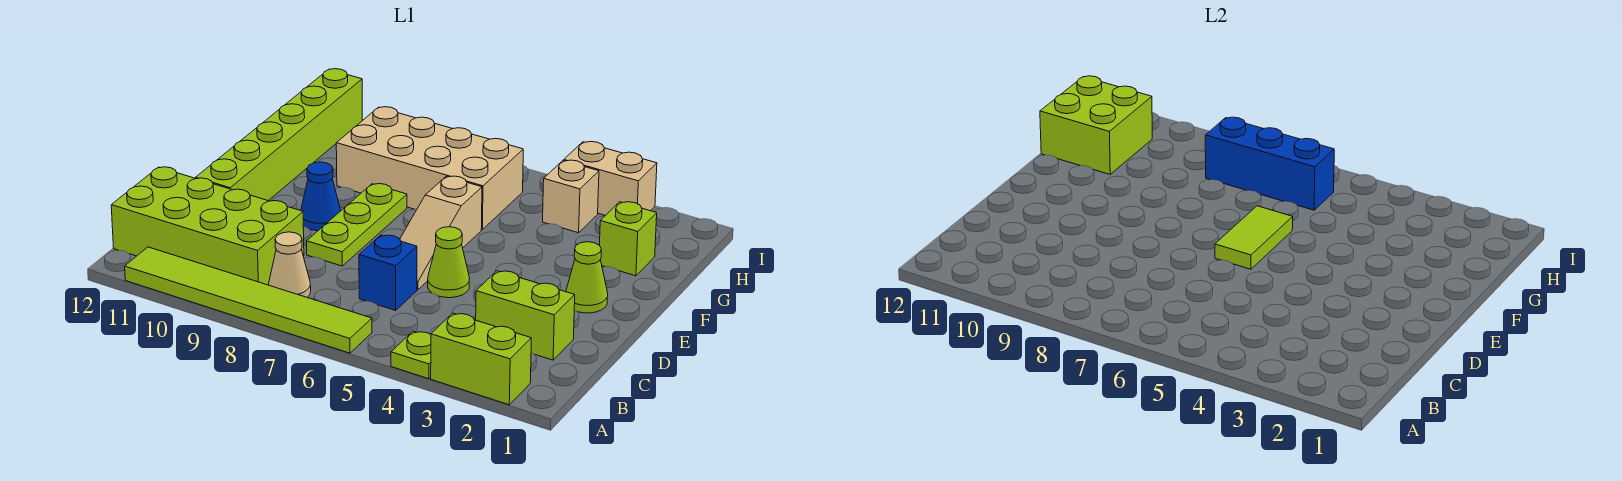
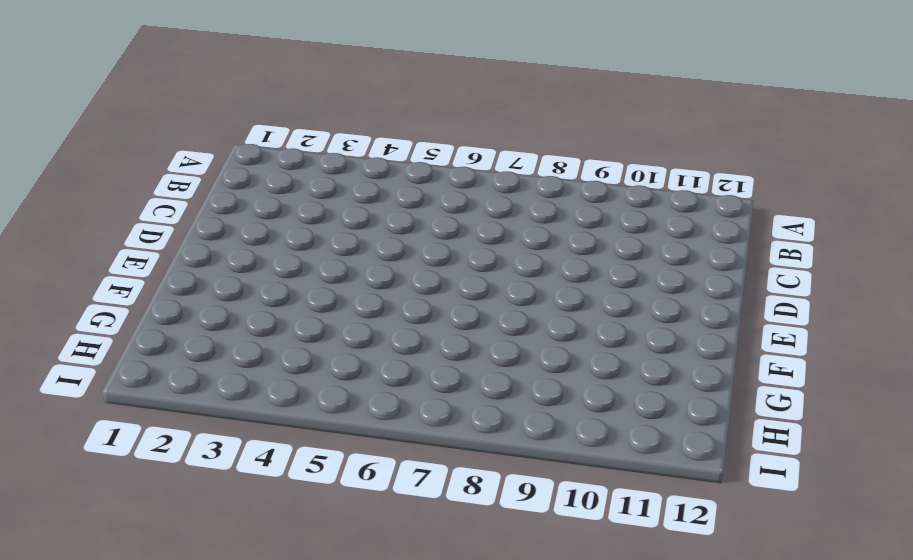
none -> lime brick A2:A3 level 1
none -> lime plate A4 level 1
none -> lime tile A6:A11 level 1

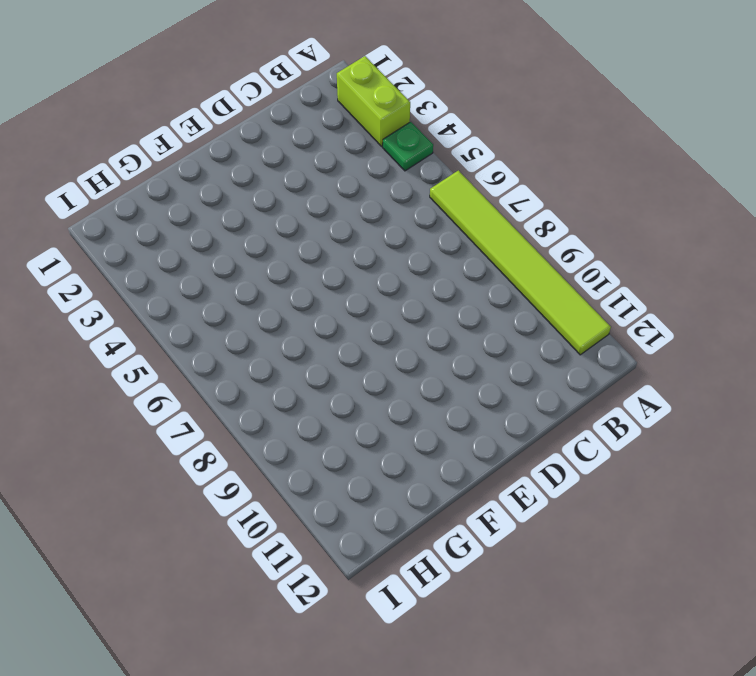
green plate A4 level 1 -> lime plate A4 level 1
none -> tan cone B8 level 1
none -> lime brick B9:C12 level 1
none -> lime brick C2:C3 level 1

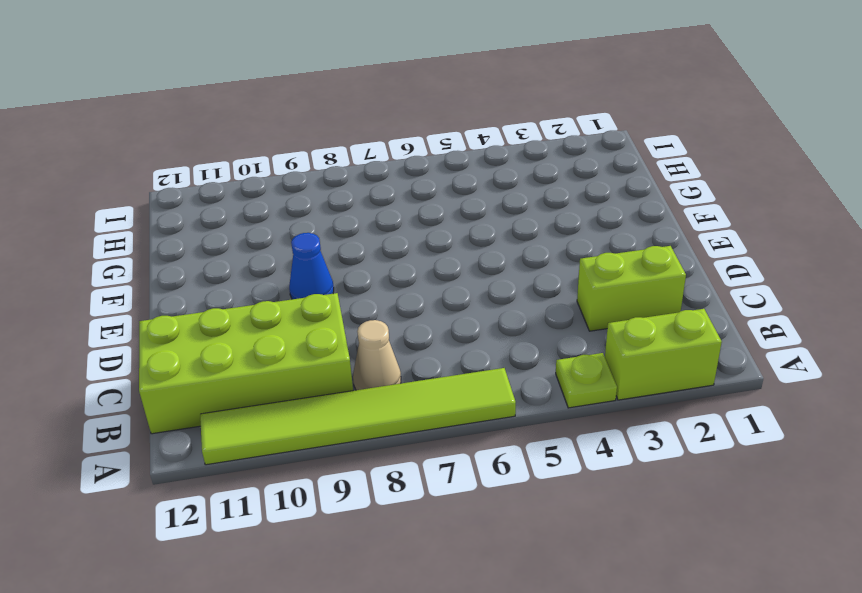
none -> blue brick C6 level 1
none -> lime cone D5 level 1
none -> tan slope D6:F6 level 1 top F

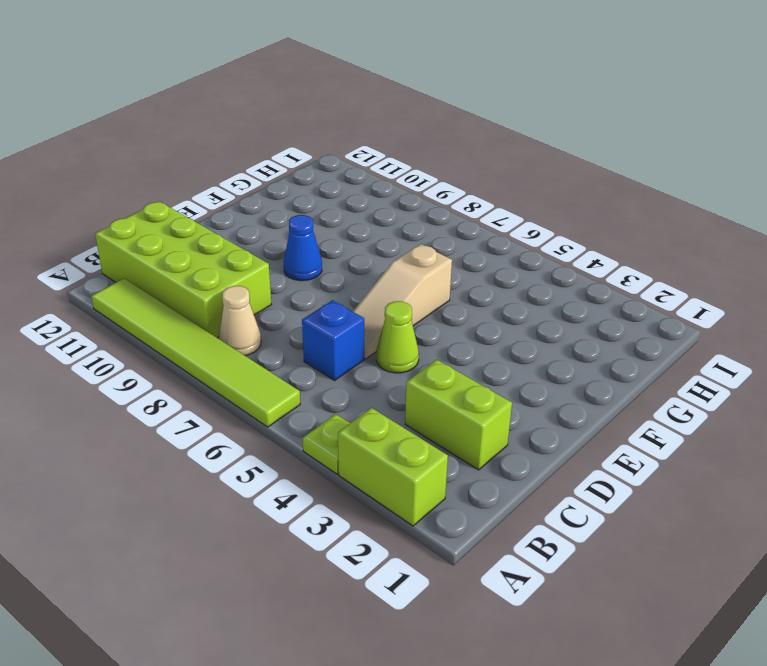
none -> lime plate D8:F8 level 1
none -> lime brick D11:I11 level 1
none -> lime cone E2 level 1

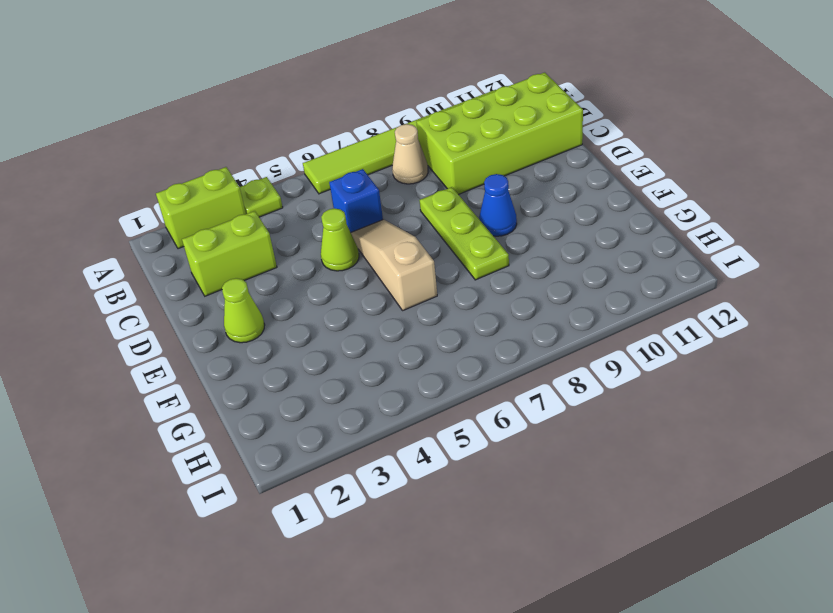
none -> lime brick D11:I11 level 1
none -> lime brick G2 level 1
none -> tan brick G6:H9 level 1

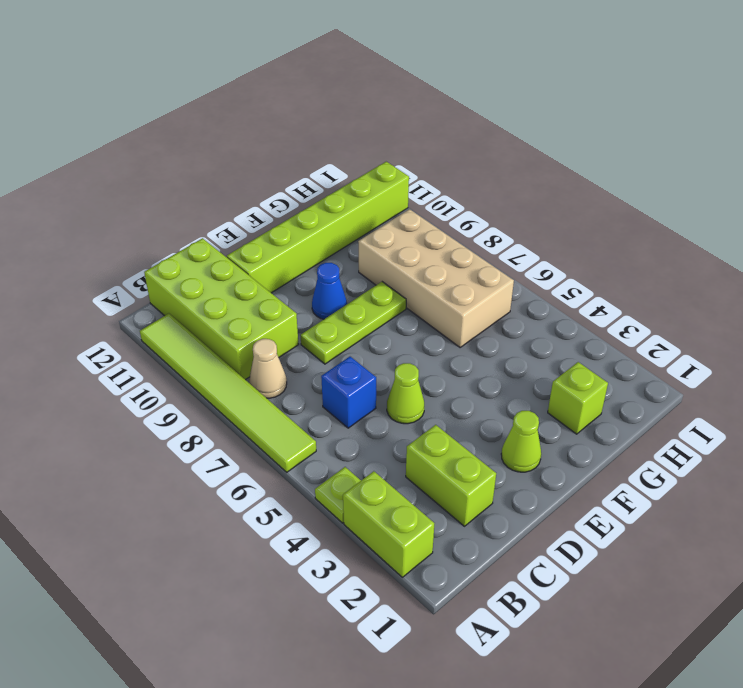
none -> tan slope D6:F6 level 1 top F
none -> tan brick H4 level 1
none -> tan brick I3:I4 level 1

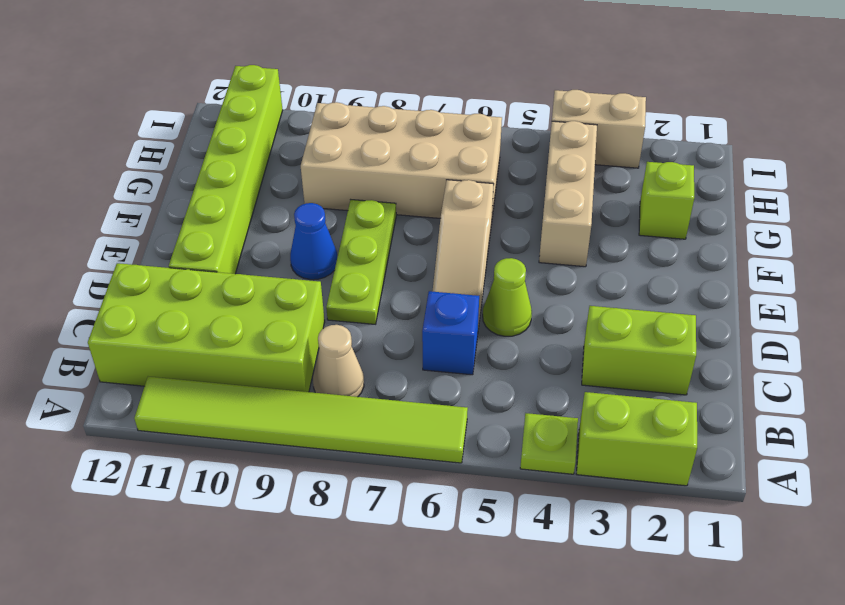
tan brick F4:H4 level 1 -> tan brick H4 level 1
none -> lime cone E2 level 1
none -> lime tile E6:F6 level 2
none -> lime brick G11:H12 level 2

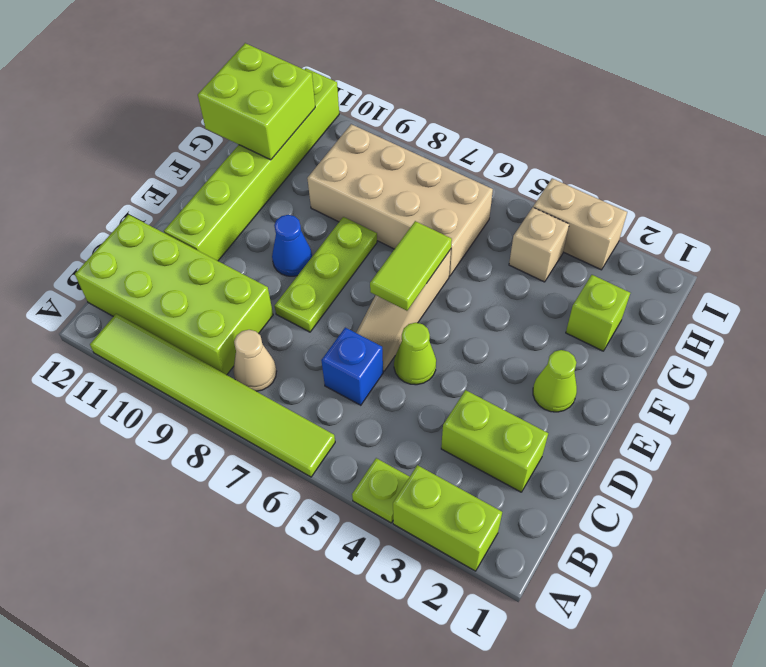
none -> blue brick H6:H8 level 2

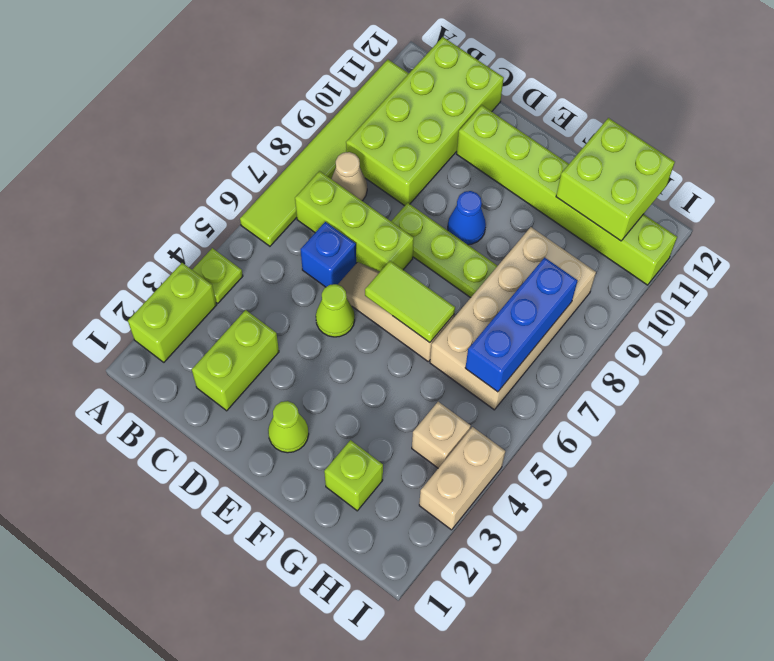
lime brick B7:D7 level 1 -> none

